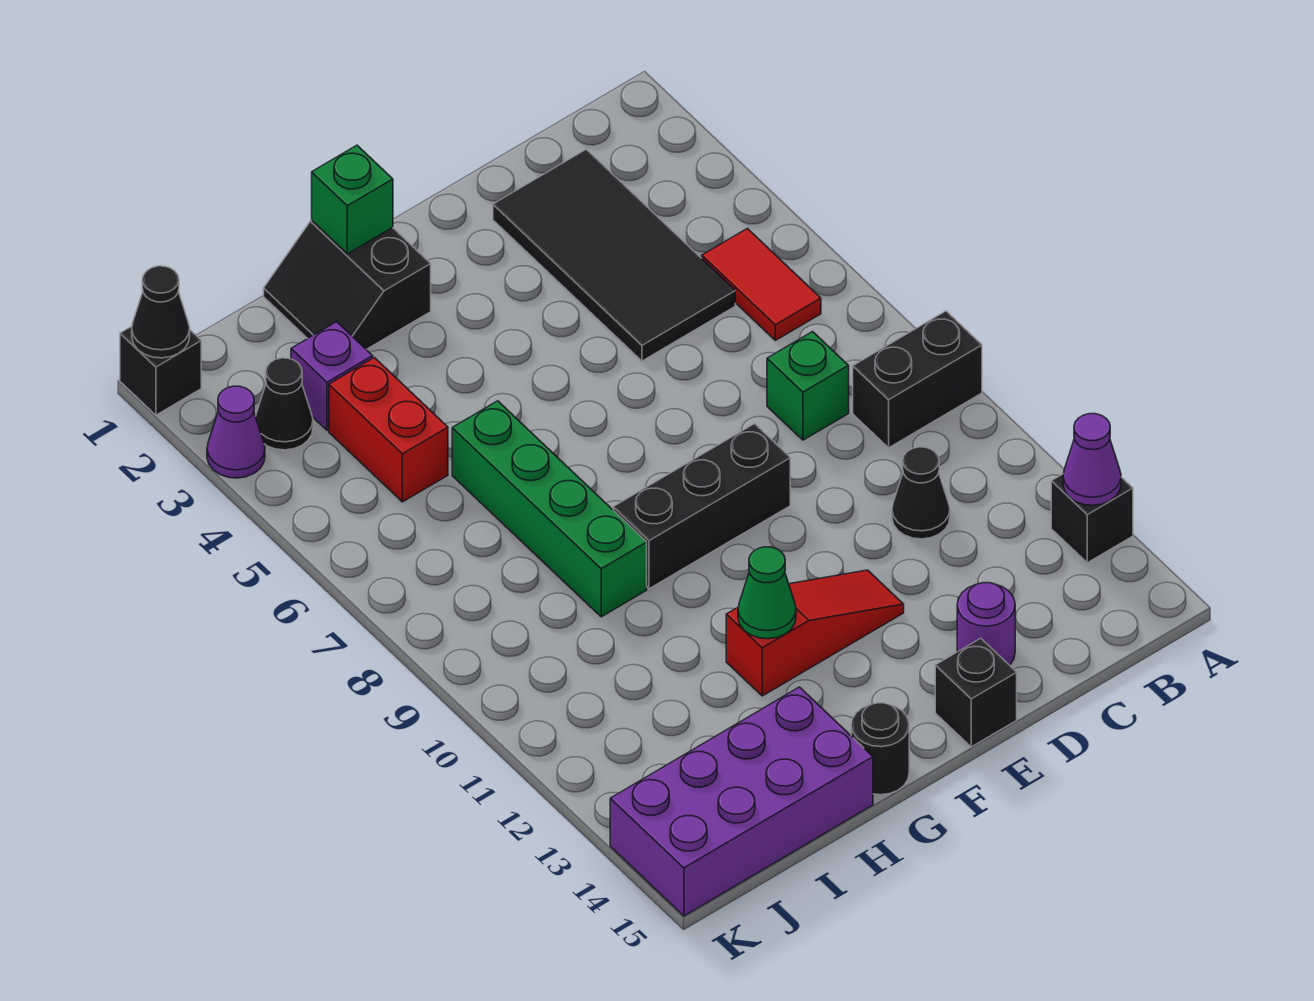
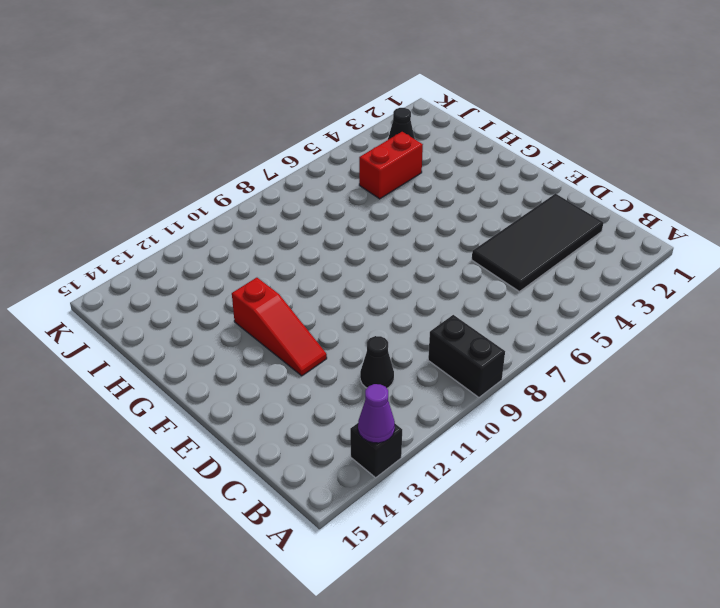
none -> red tile B5:B6 level 1
none -> green brick C8 level 1
none -> purple round brick D14 level 1

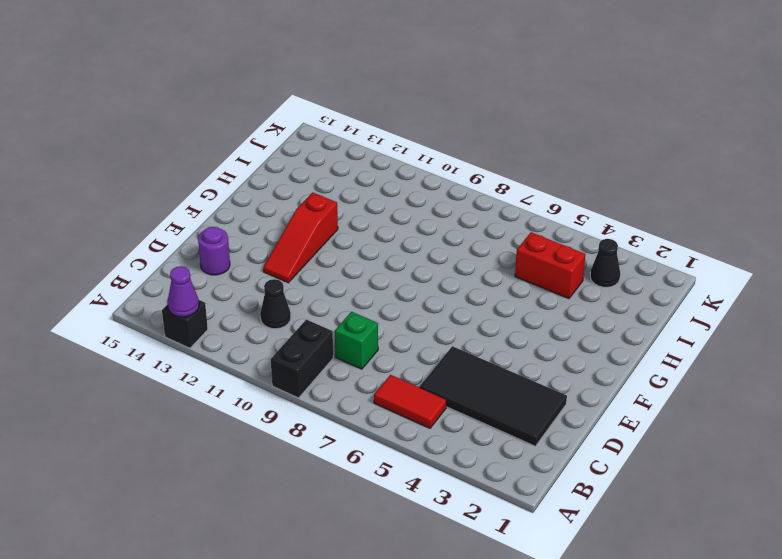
none -> black brick E9:G9 level 1
none -> black brick E15 level 1
none -> black slope G1:H2 level 1 top G

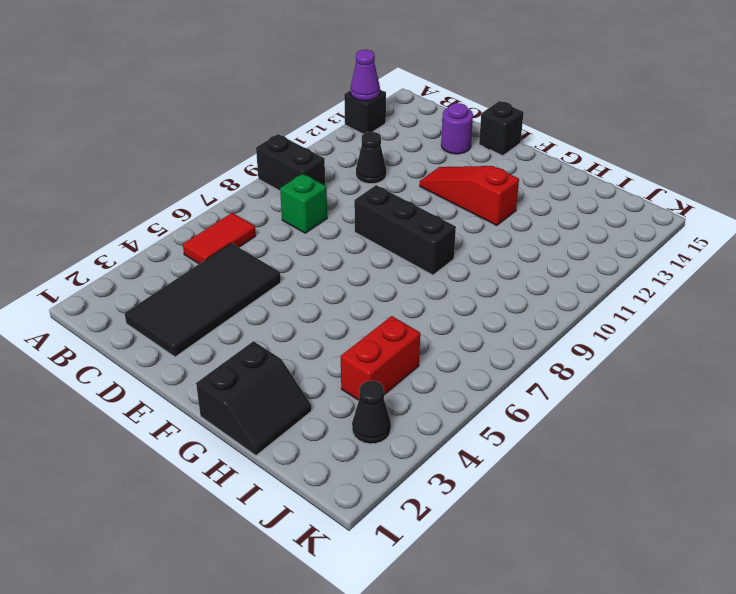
none -> black round brick G15 level 1
none -> green brick H6:H9 level 1
none -> purple brick H14:K15 level 1

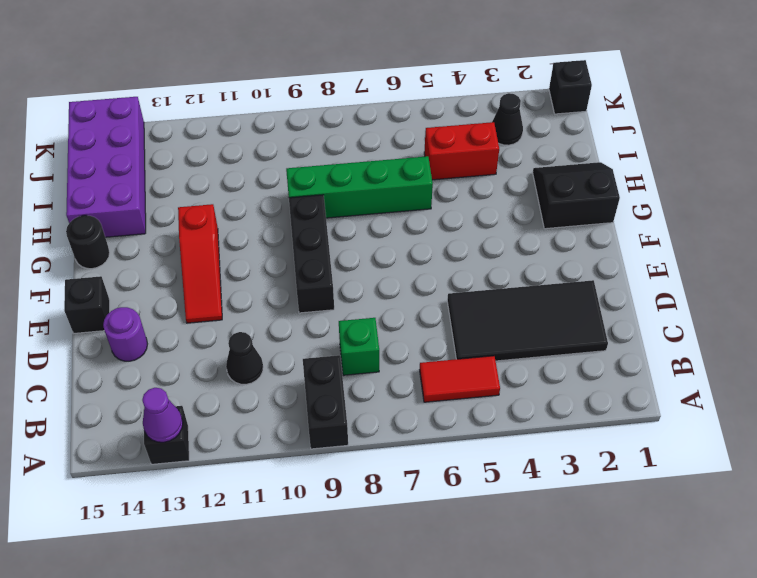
none -> purple brick I3 level 1
none -> purple cone K3 level 1
none -> green brick G1 level 2

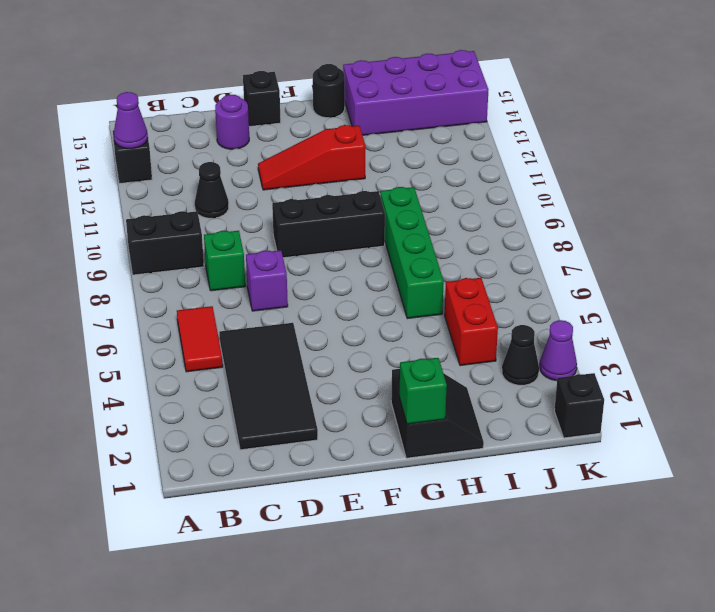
purple brick D7 level 1 -> purple brick I3 level 1
none -> green cone G12 level 2
none -> black cone K1 level 2

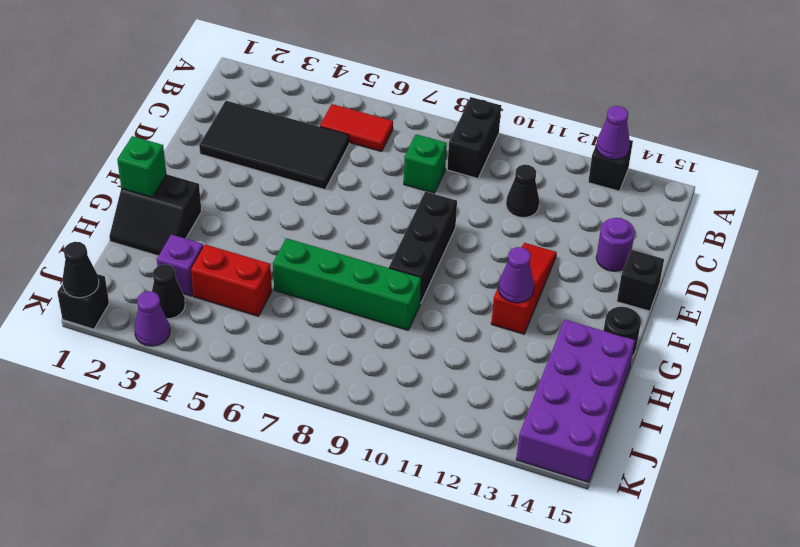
purple cone G12 level 2 -> green cone G12 level 2

